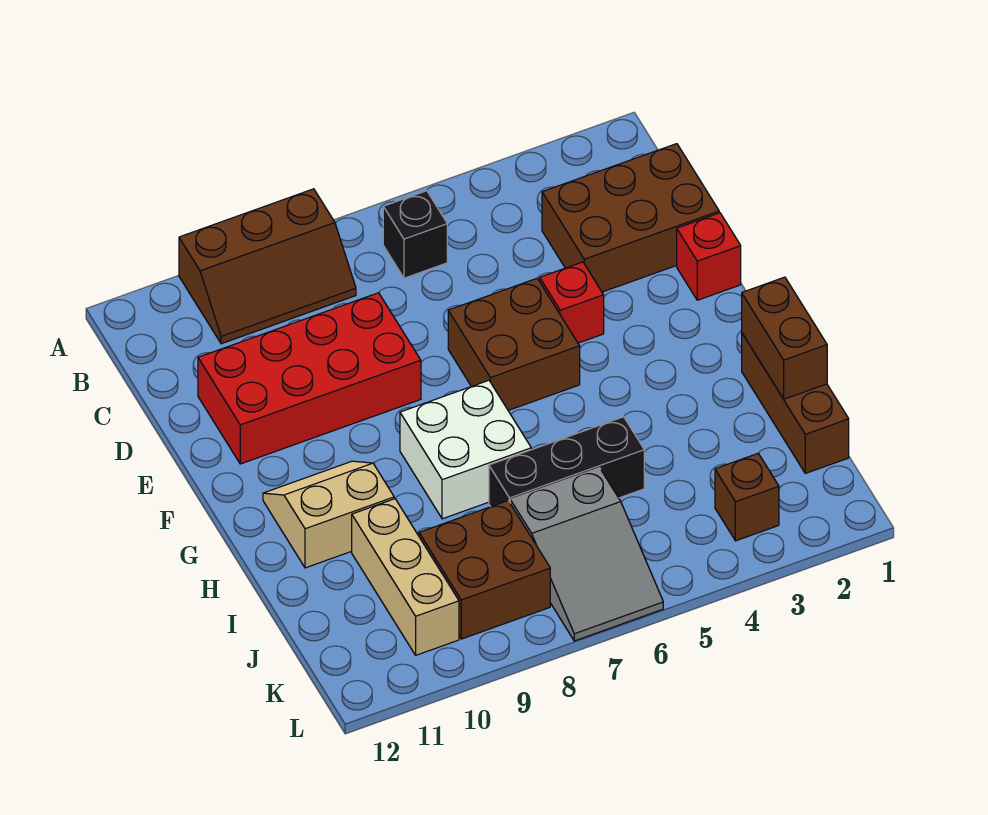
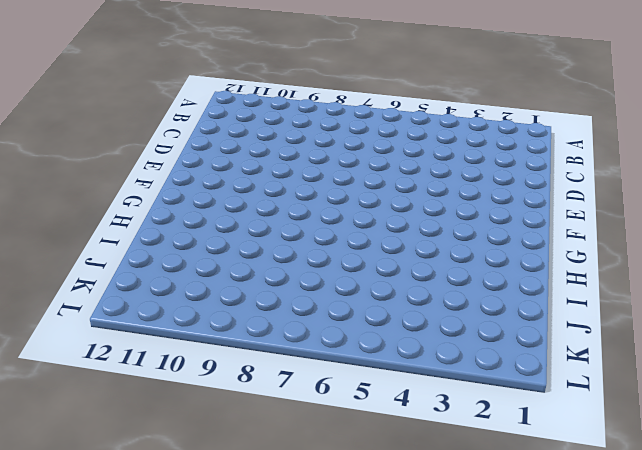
none -> brown slope A8:B10 level 1 top A
none -> black brick B6 level 1
none -> brown brick C1:D3 level 1

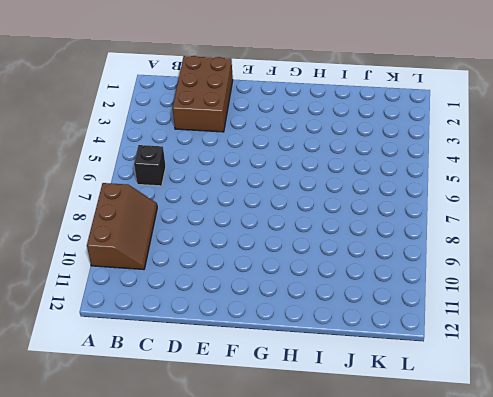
none -> red brick D8:E11 level 1
none -> red brick E1 level 1
none -> red brick E4 level 1

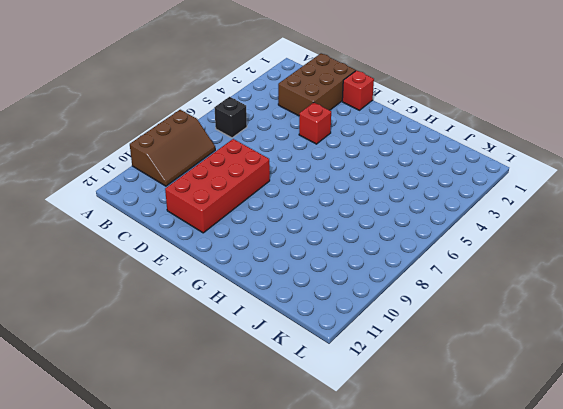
none -> brown brick E5:F6 level 1
none -> white brick G7:H8 level 1
none -> tan slope G10:H11 level 1 top H

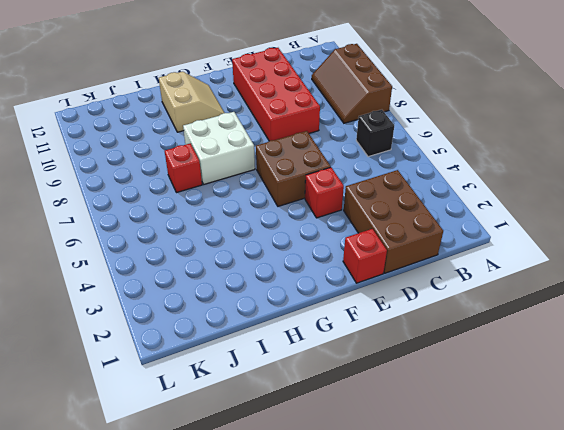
red brick I7 level 1 -> black brick I5:I7 level 1
none -> brown brick H1:J1 level 1
none -> tan brick I10:K10 level 1
none -> grey slope J6:L7 level 1 top J

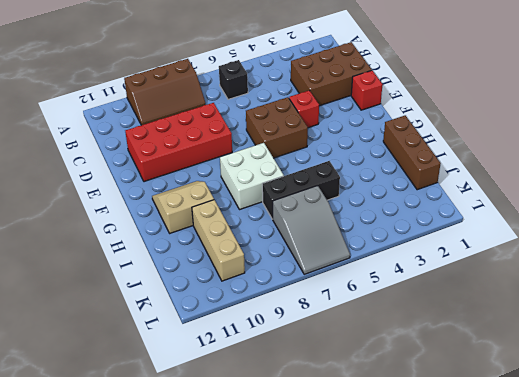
none -> brown brick J8:K9 level 1
none -> brown brick K3 level 1
none -> brown brick H1:I1 level 2

